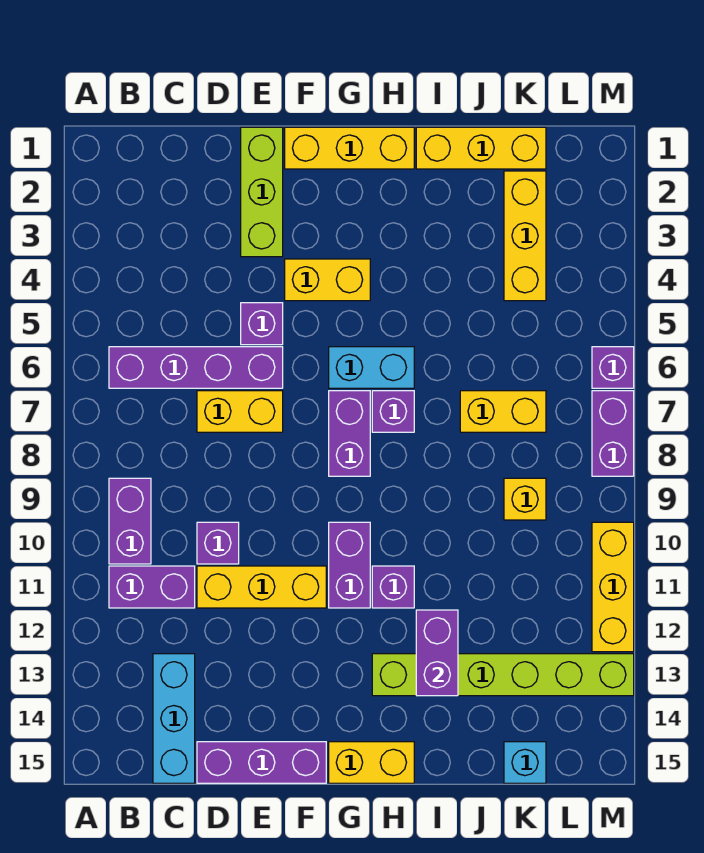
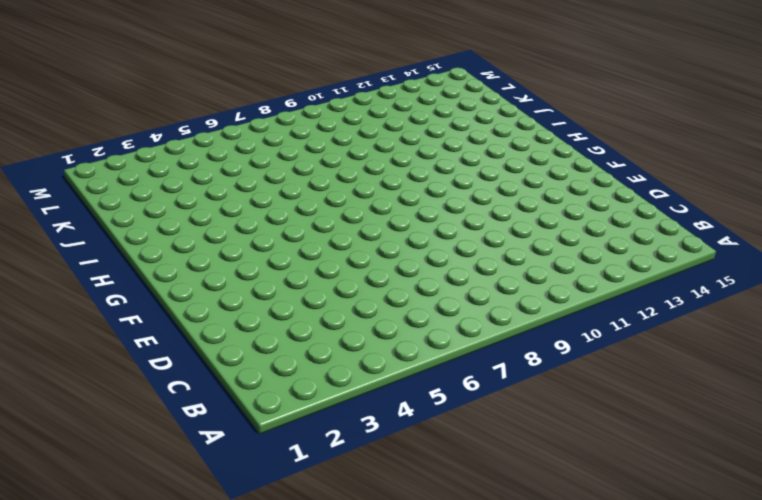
none -> purple brick B6:E6 level 1
none -> purple brick B9:B10 level 1
none -> purple brick B11:C11 level 1

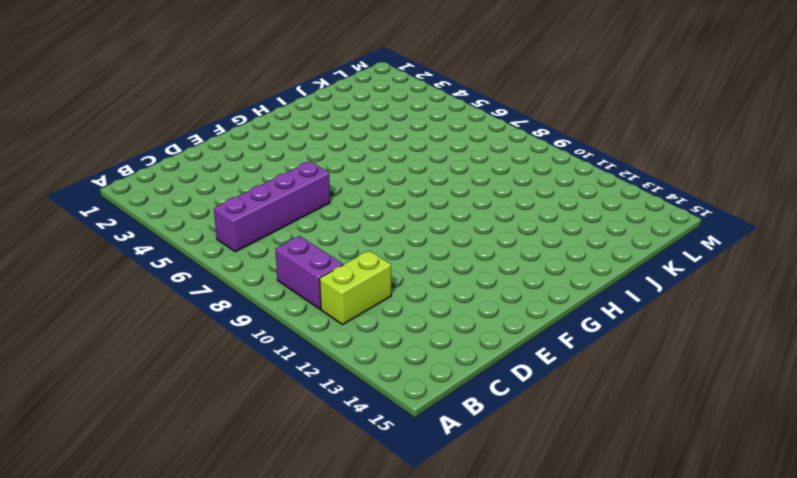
lime brick B11:C11 level 1 -> purple brick B11:C11 level 1
none -> cyan brick C13:C15 level 1
none -> yellow brick D7:E7 level 1
none -> purple brick D10 level 1

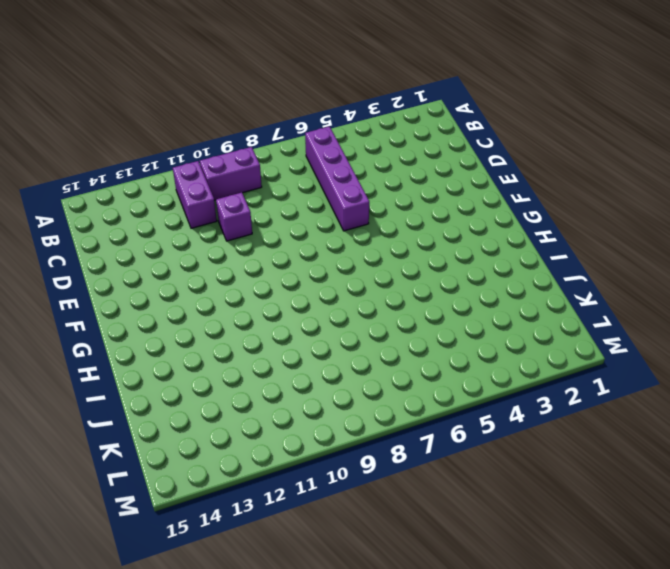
none -> cyan brick C13:C15 level 1
none -> yellow brick D7:E7 level 1
none -> yellow brick D11:F11 level 1

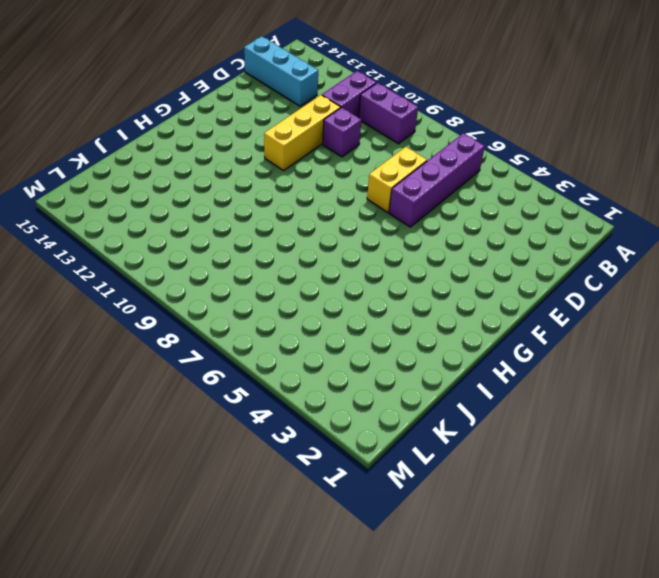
none -> purple brick D15:F15 level 1
none -> lime brick E1:E3 level 1
none -> purple brick E5 level 1

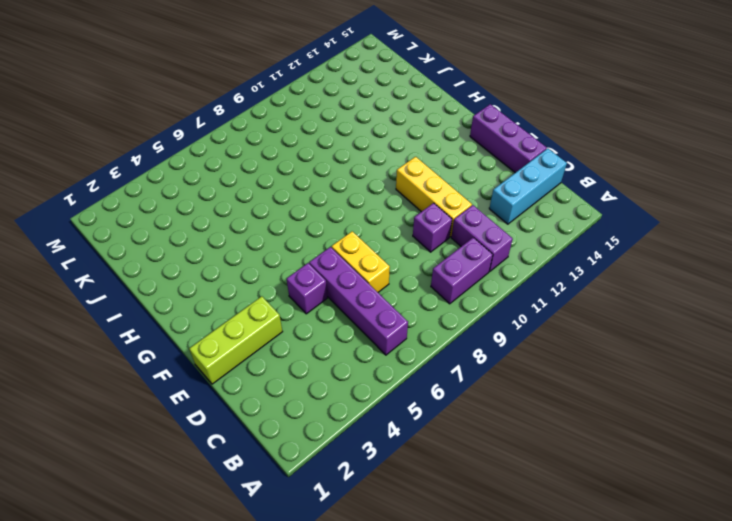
none -> yellow brick F1:H1 level 1
none -> yellow brick F4:G4 level 1
none -> cyan brick G6:H6 level 1

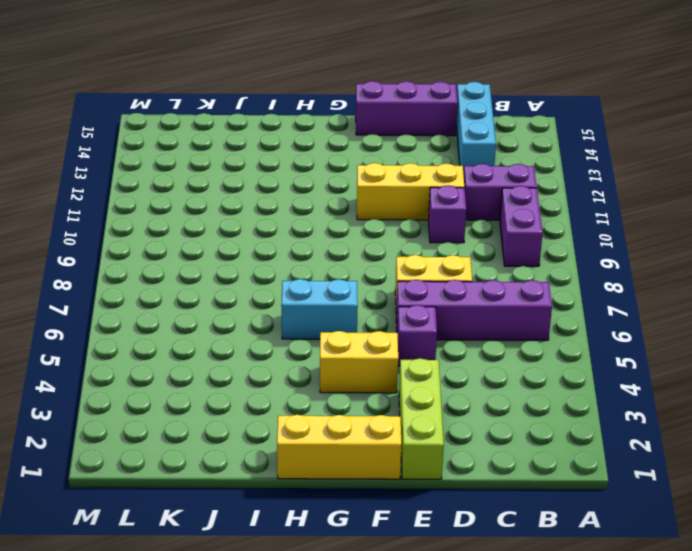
none -> purple brick G7:G8 level 1
none -> purple brick G10:G11 level 1
none -> yellow brick G15:H15 level 1

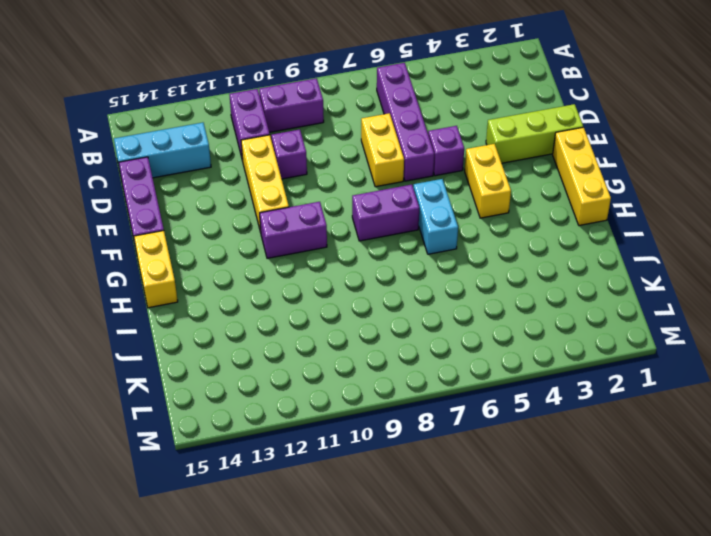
none -> purple brick H7 level 1
none -> purple brick H11 level 1
none -> lime brick H13:M13 level 1

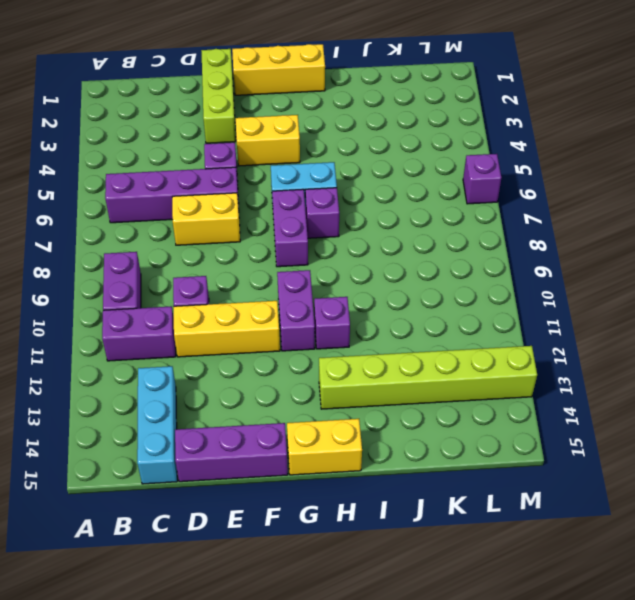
none -> yellow brick I1:K1 level 1
none -> yellow brick J7:K7 level 1
none -> yellow brick K2:K4 level 1

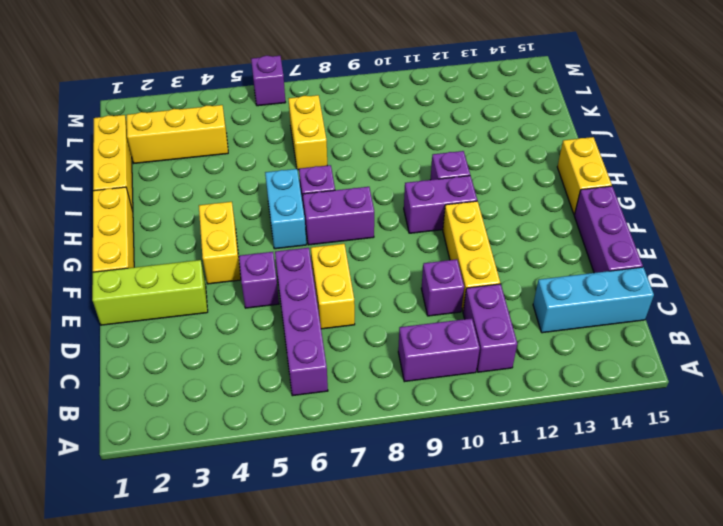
none -> lime brick H13:M13 level 1
none -> yellow brick K9 level 1
none -> cyan brick K15 level 1

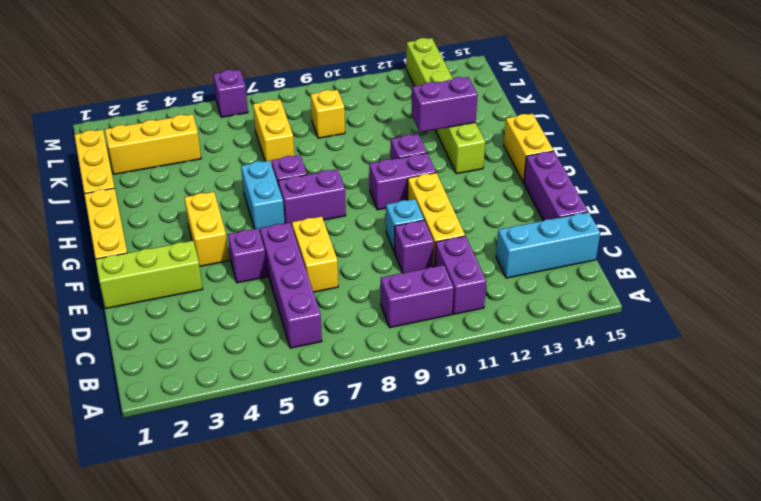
cyan brick E10 level 1 -> cyan brick K15 level 1
none -> purple brick M7:M8 level 1
none -> yellow brick M10:M12 level 1

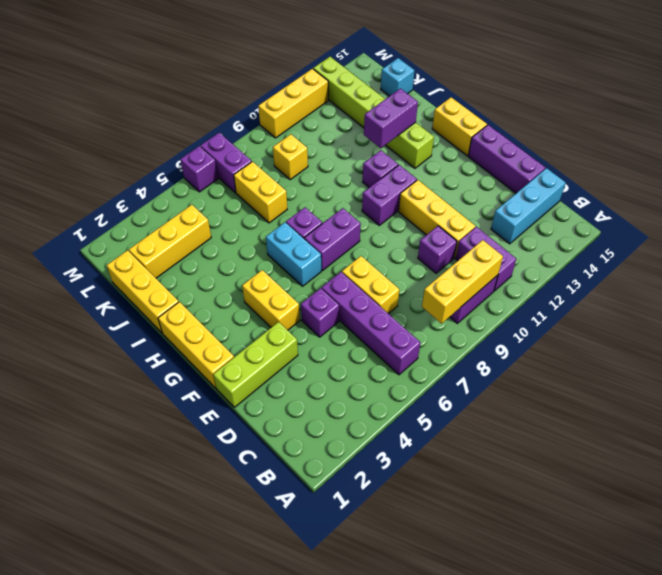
yellow brick B8:B10 level 2 -> none
purple brick L7:M7 level 1 -> purple brick M7:M8 level 1

